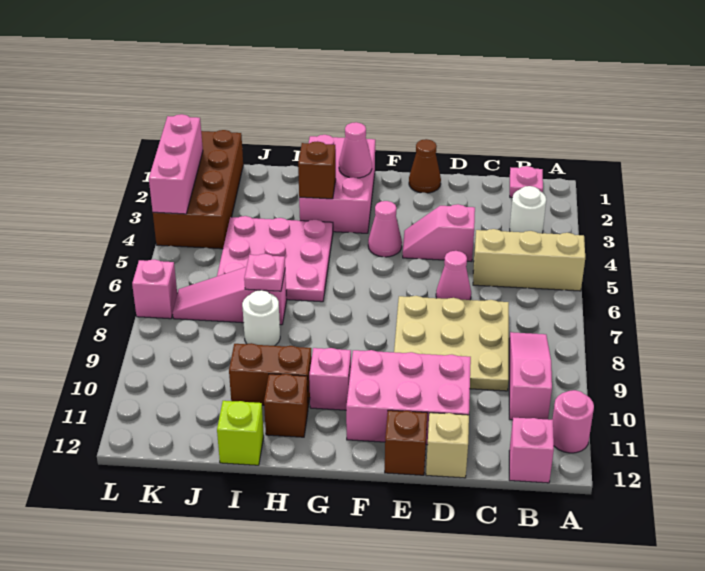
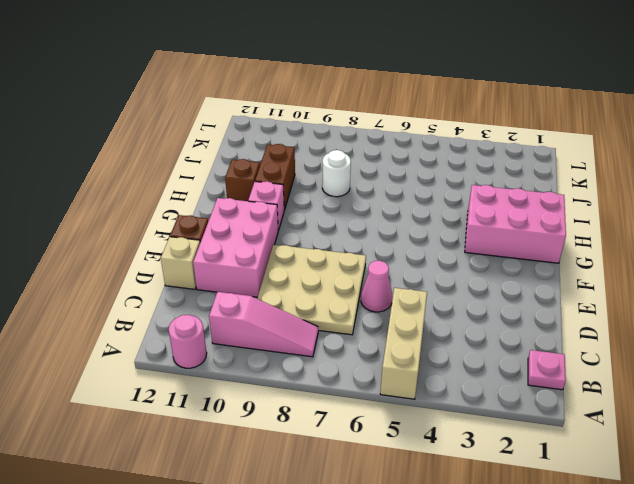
none -> white round brick B3 level 1
none -> pink brick B12 level 1
none -> pink slope D4:E4 level 1 top D

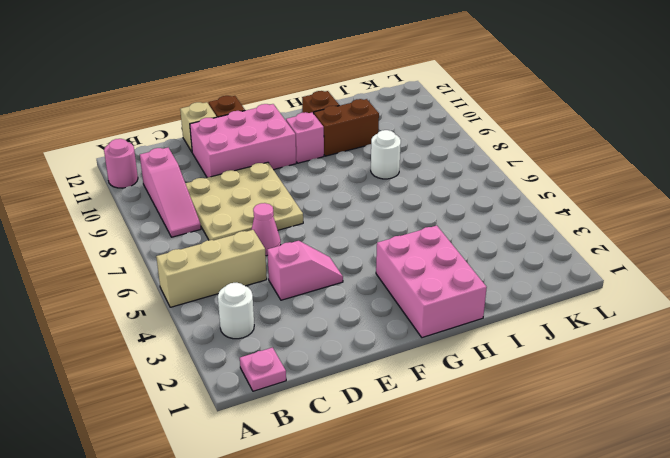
none -> pink brick B12 level 1
none -> brown cone E1 level 1
none -> pink cone F4 level 1

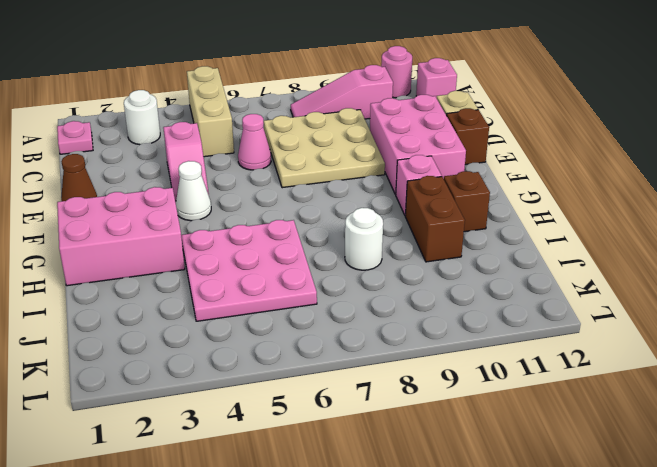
white cone F4 level 1 -> pink cone F4 level 1
none -> pink slope I7:K7 level 1 top I
none -> lime brick I12 level 1
none -> brown brick K1:L4 level 1

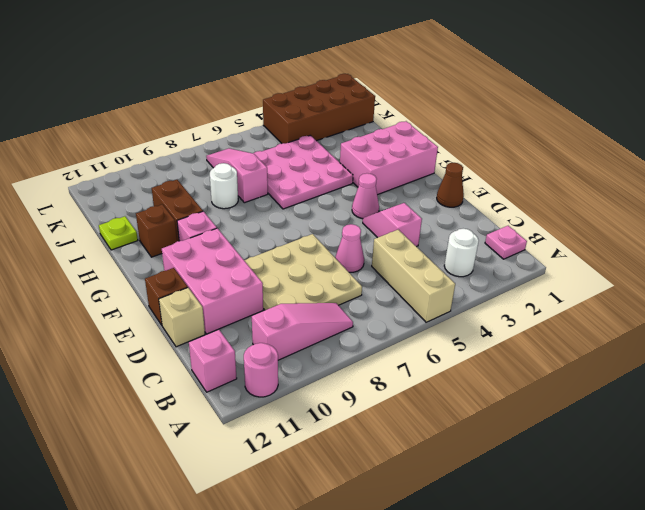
lime plate I12 level 1 -> lime brick I12 level 1
none -> pink brick L7 level 1
none -> pink cone G2 level 2
none -> brown brick H3 level 2

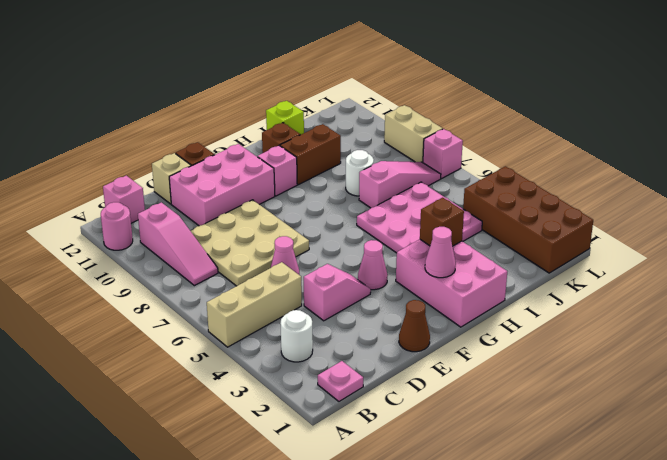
tan brick L8:L9 level 1 -> none
none -> pink plate I7 level 2
none -> pink brick L2:L4 level 2

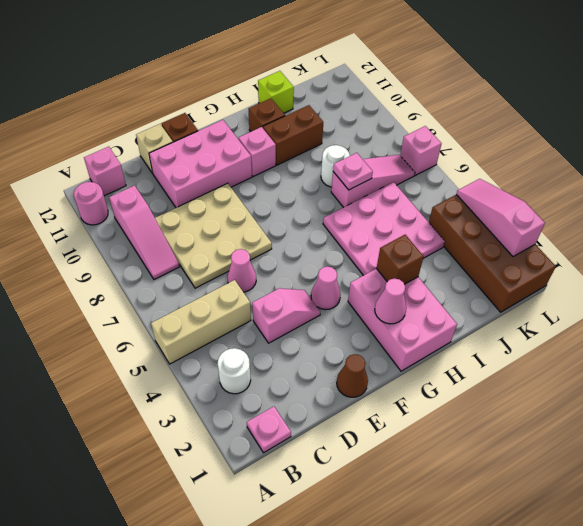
pink slope L2:L4 level 2 top 2 -> pink brick L2:L4 level 2

